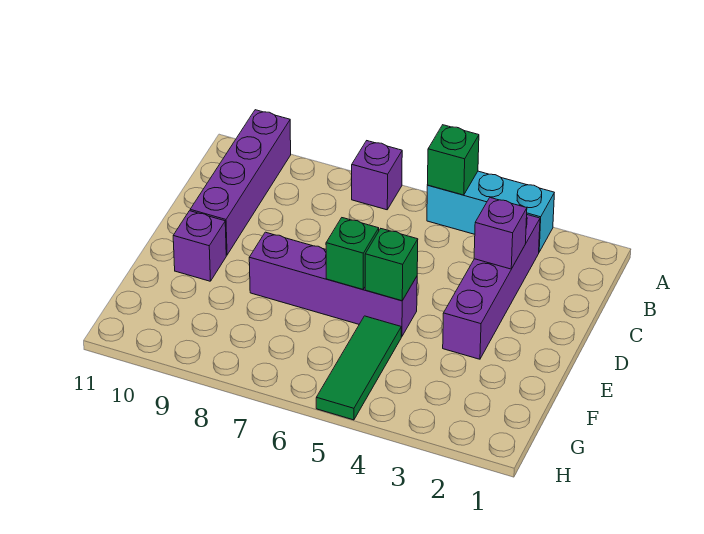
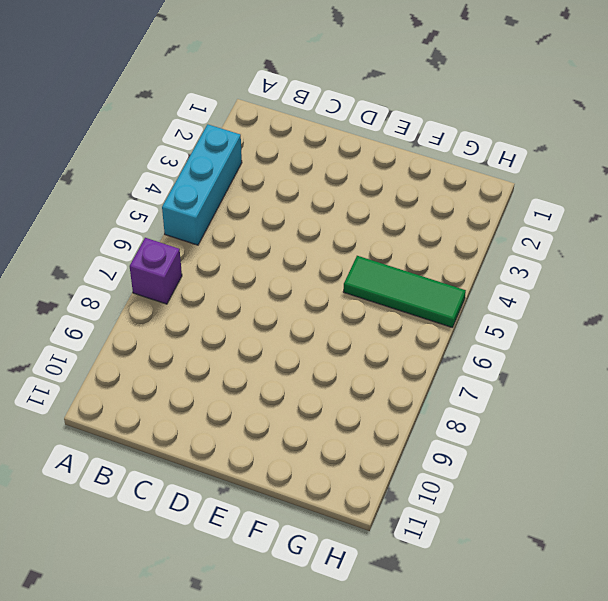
none -> purple brick A10:D10 level 1
none -> purple brick B3:E3 level 1

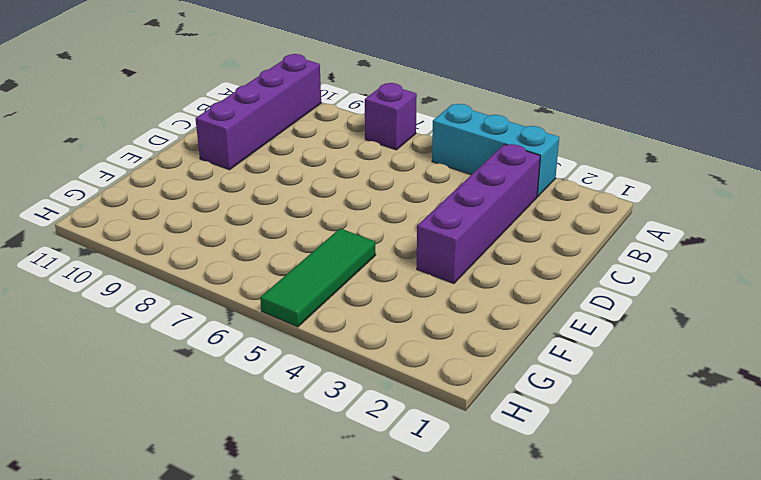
none -> purple brick E5:E8 level 1
none -> purple brick E10 level 1

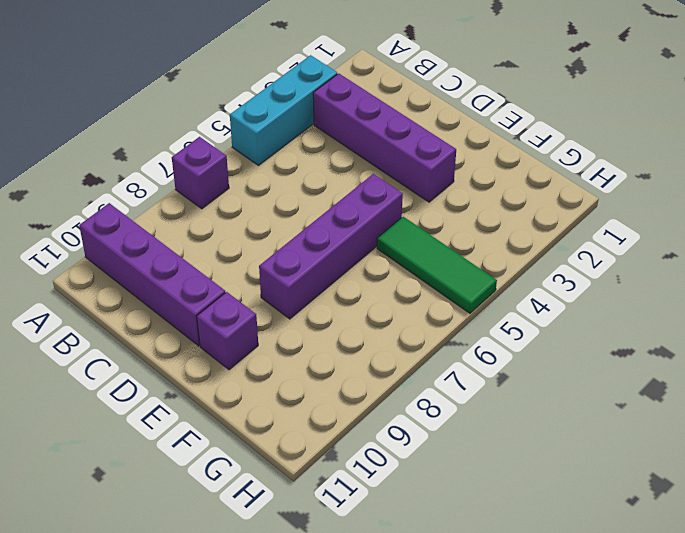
none -> green brick A5 level 2
none -> purple brick C3 level 2

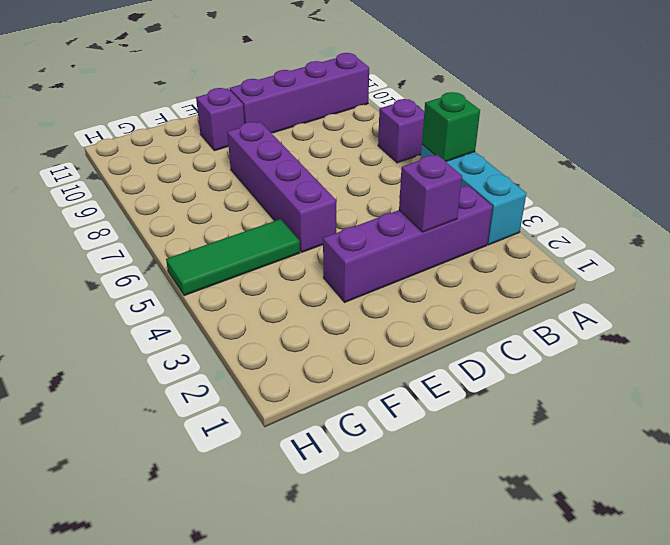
none -> green brick E5 level 2
none -> green brick E6 level 2

